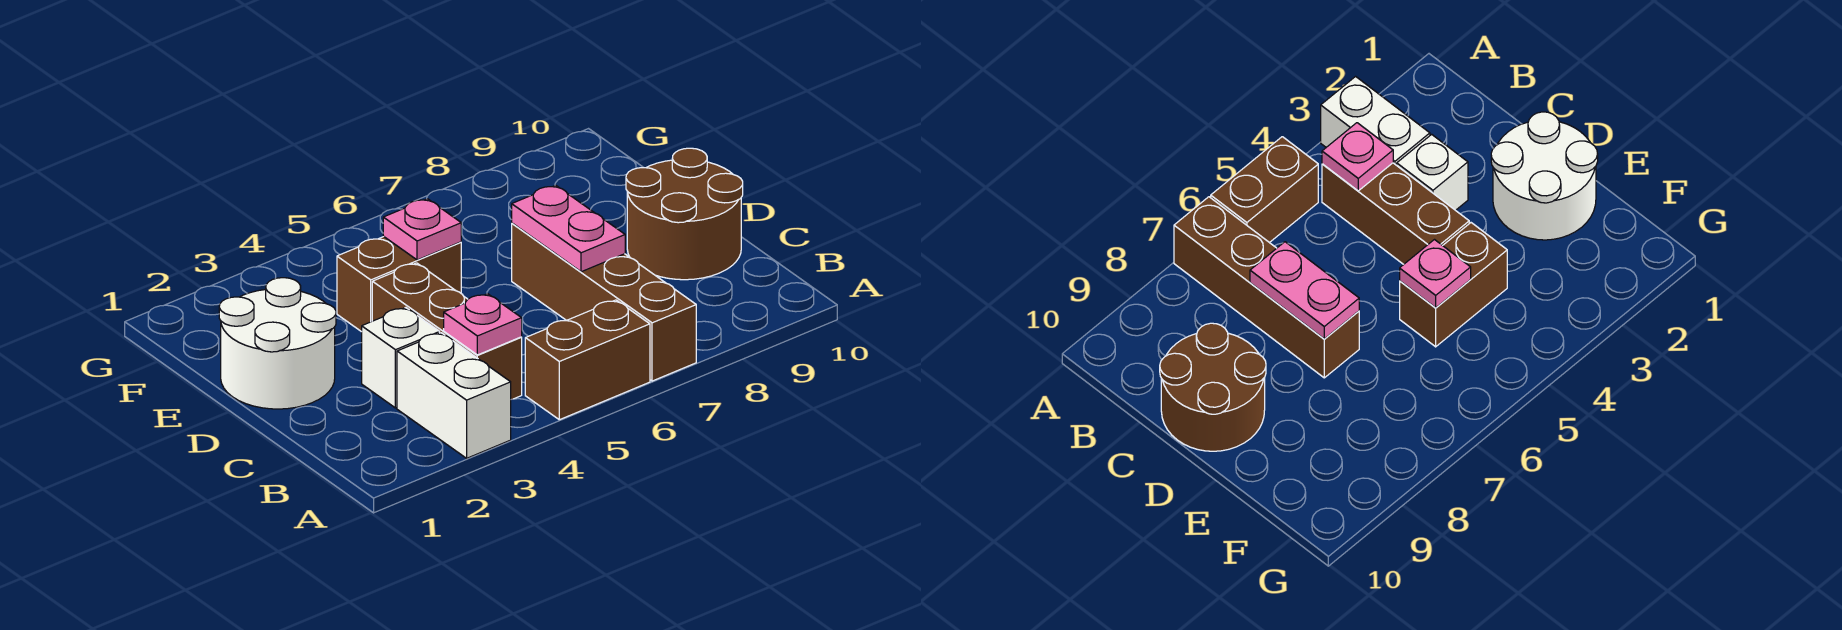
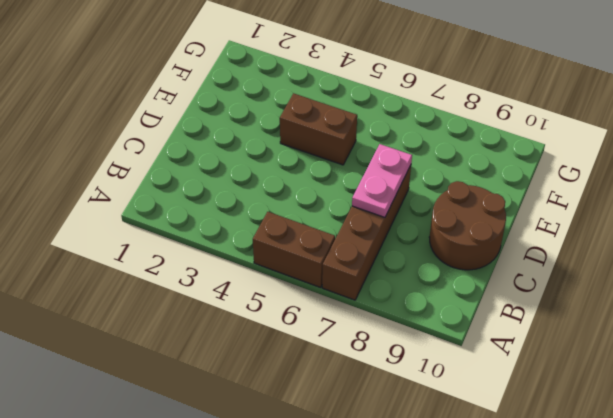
none -> white brick A3:B3 level 1
none -> brown brick B4:D4 level 1

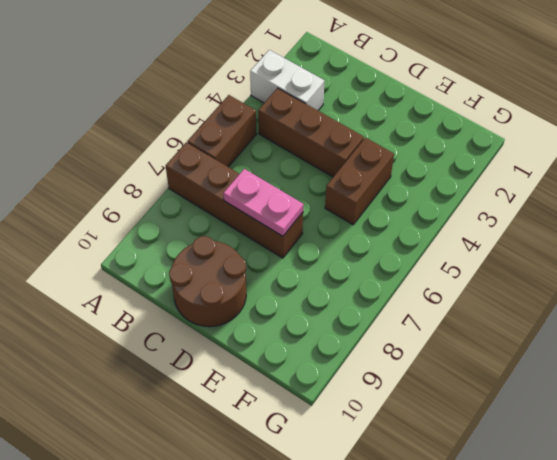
none -> white brick C3 level 1
none -> white round brick D1:E2 level 1

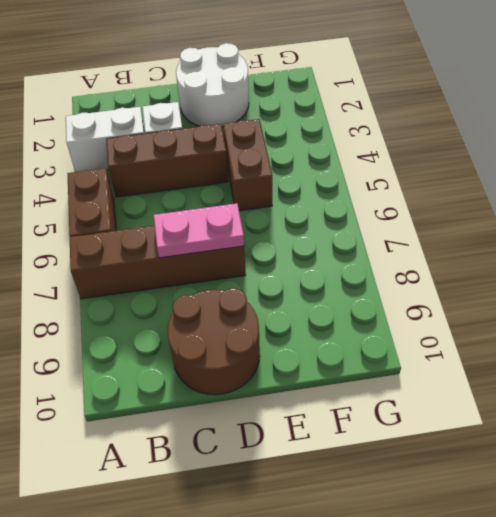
none -> pink plate B4 level 2
none -> pink plate E5 level 2

